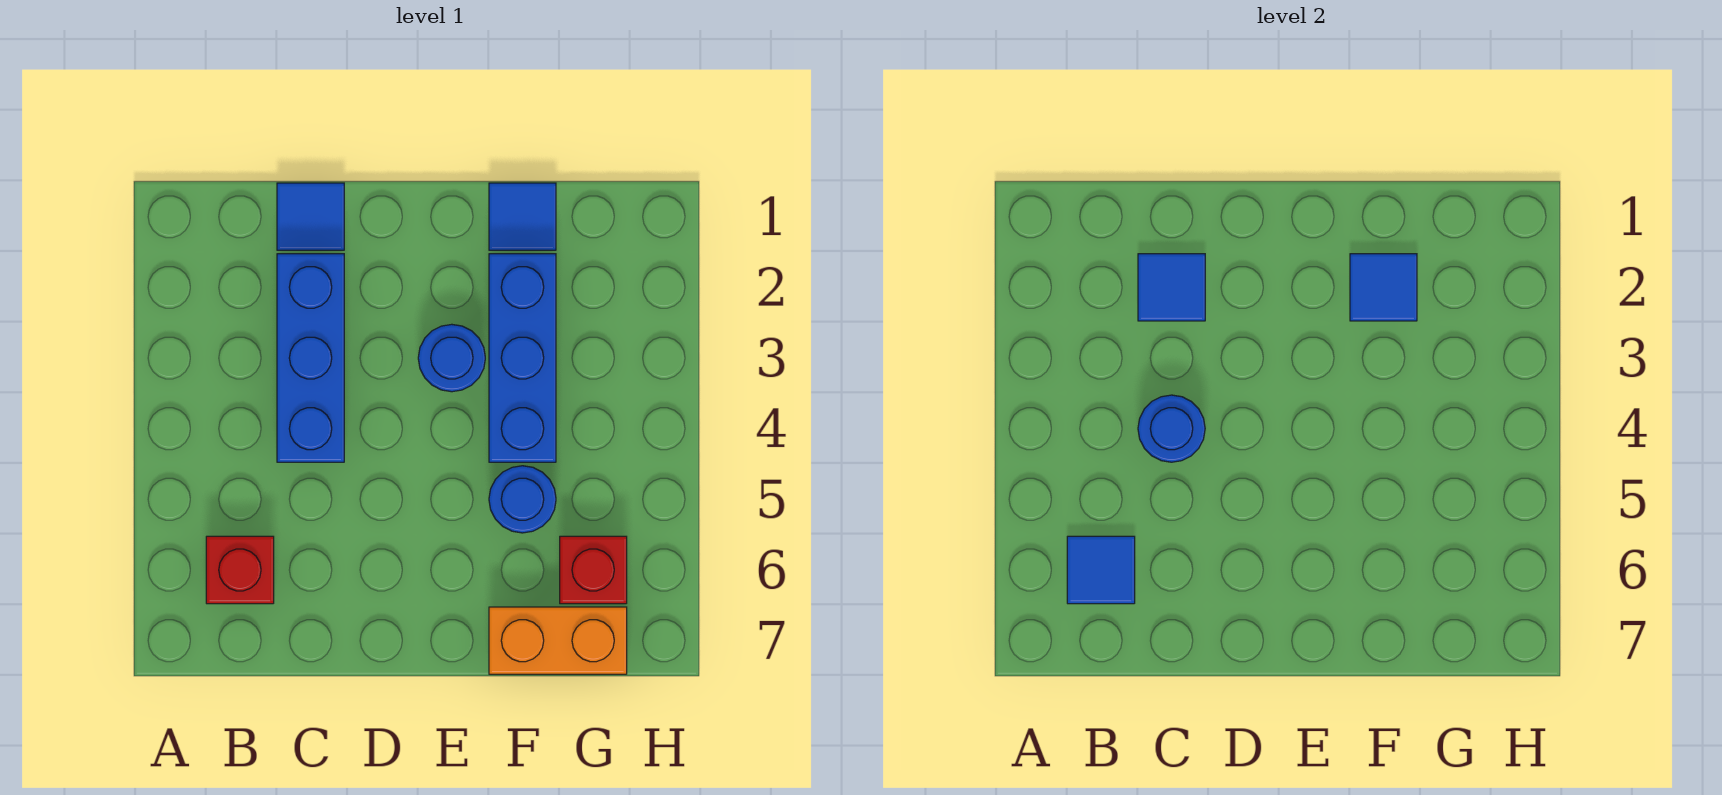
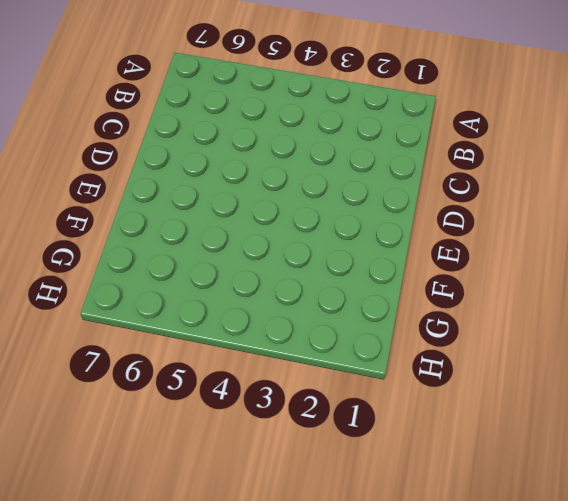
none -> red brick B6 level 1
none -> blue tile C1 level 1
none -> blue brick C2:C4 level 1

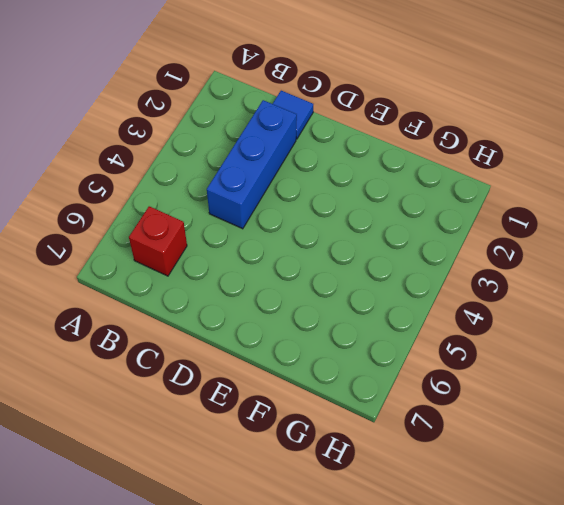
none -> blue round brick E3 level 1
none -> blue tile F1 level 1
none -> blue brick F2:F4 level 1

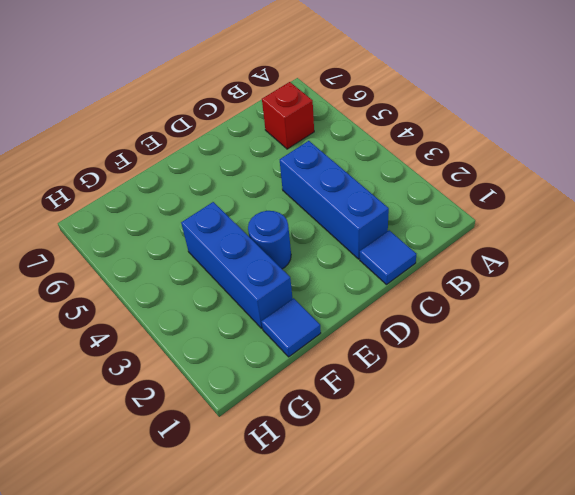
none -> blue round brick F5 level 1
none -> orange brick F7:G7 level 1
none -> red brick G6 level 1

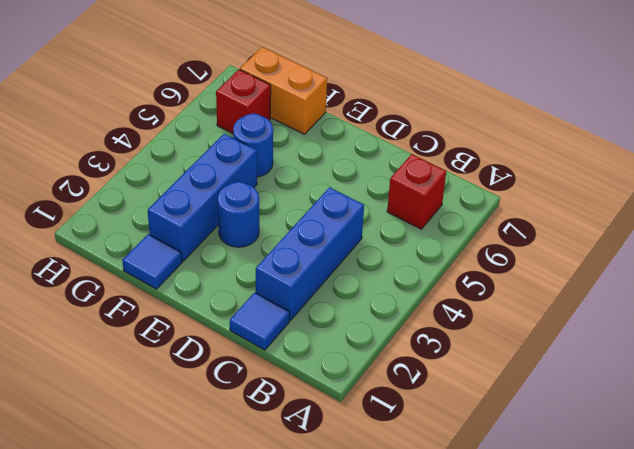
none -> blue tile B6 level 2
none -> blue tile C2 level 2
none -> blue round brick C4 level 2

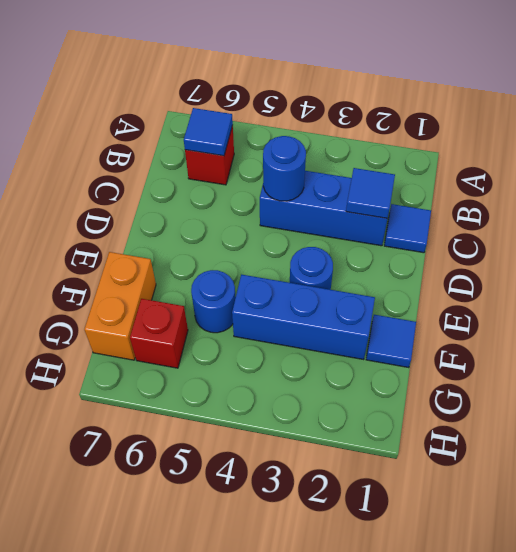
none -> blue tile F2 level 2

